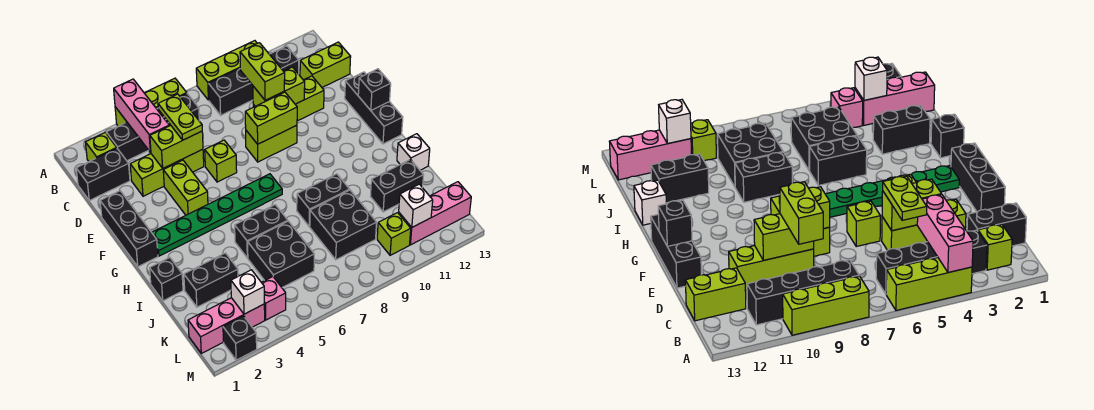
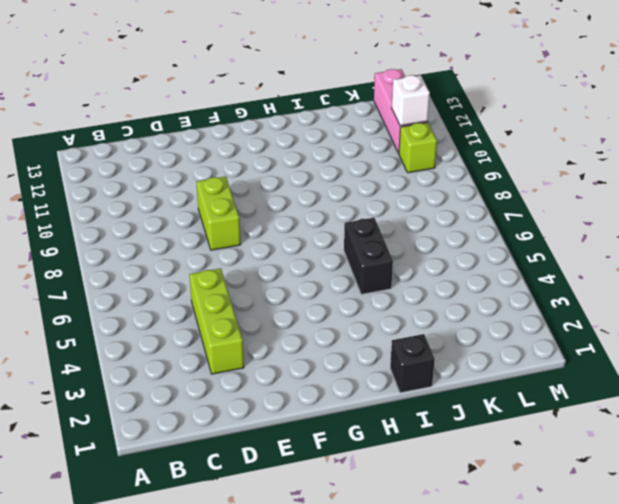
none -> lime brick A4:A6 level 1
none -> lime brick A8:A10 level 1
none -> lime brick B2 level 1
none -> black brick B3:B6 level 1

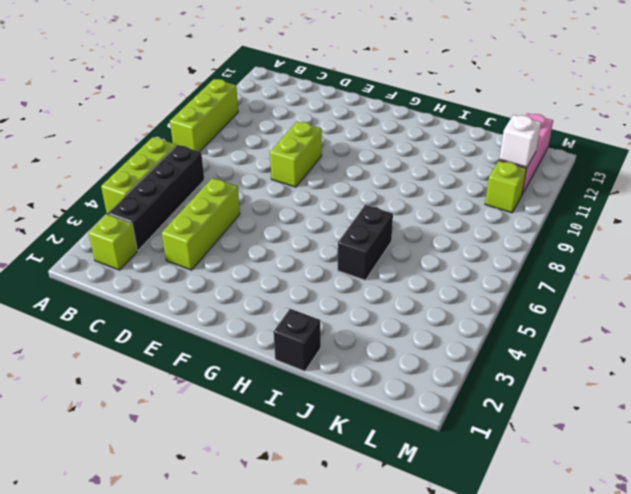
none -> black brick B8:B11 level 1
none -> black brick C1:C2 level 1
none -> lime brick C12:C13 level 1
none -> lime brick D9:D11 level 1

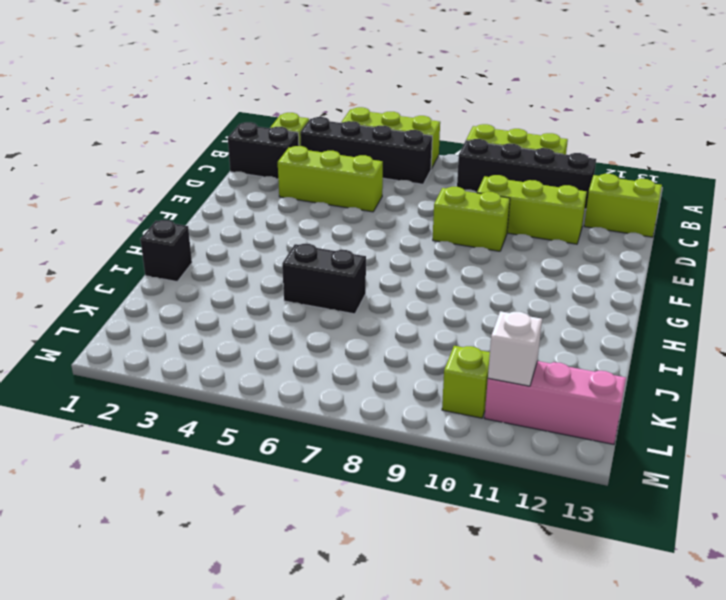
none -> black brick E1:G1 level 1
none -> lime brick E4:F4 level 1
none -> lime brick E6 level 1
none -> black brick E13:G13 level 1

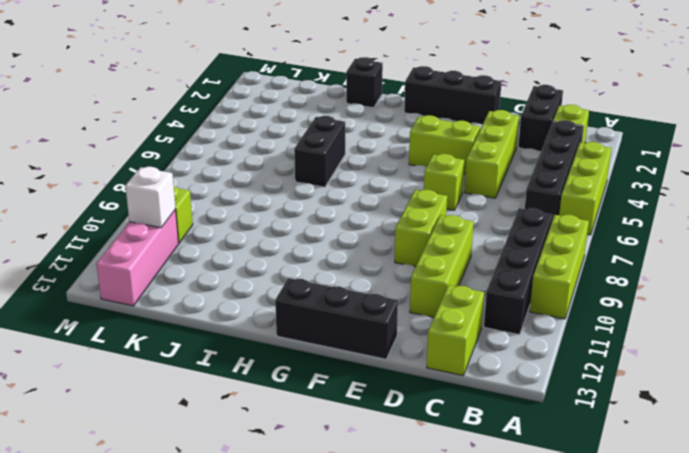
none -> green plate G2:G7 level 1
none -> black brick I8:I9 level 1
none -> white brick I13 level 1
none -> black brick J2:J3 level 1

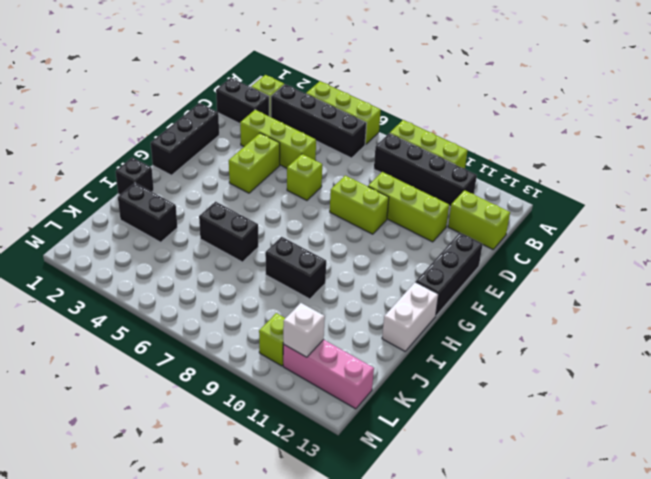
white brick H13:I13 level 1 -> white brick I13 level 1
none -> green plate G2:G7 level 1
none -> black brick J5:K6 level 1
none -> black brick J8:K9 level 1
none -> black brick J11:J12 level 1

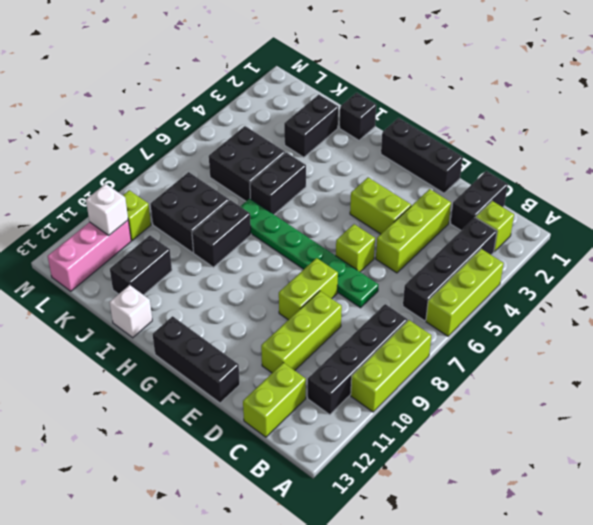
green plate D7:I7 level 1 -> green plate G2:G7 level 1
none -> pink brick L1:L3 level 1
none -> pink brick L4 level 1
none -> black brick M2 level 1
none -> pink brick A4:C4 level 2

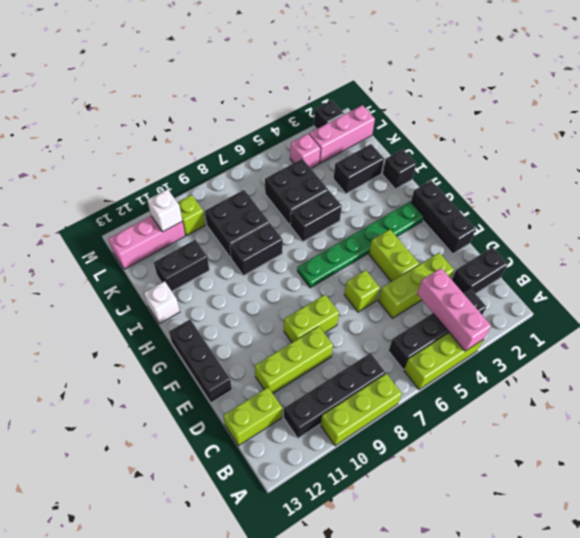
none -> lime brick B2 level 1
none -> lime brick D4:D5 level 2
none -> lime brick D9:D10 level 2
none -> lime brick E8:E9 level 2

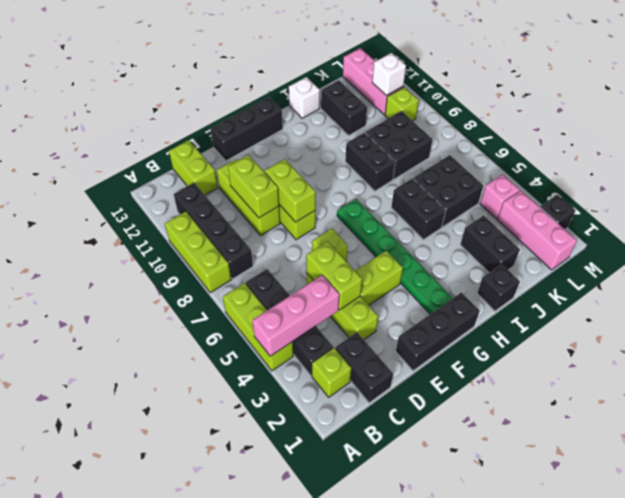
none -> black brick F13 level 2
none -> white brick L3 level 2
none -> lime plate C5:D5 level 3
none -> lime brick C9:D9 level 3

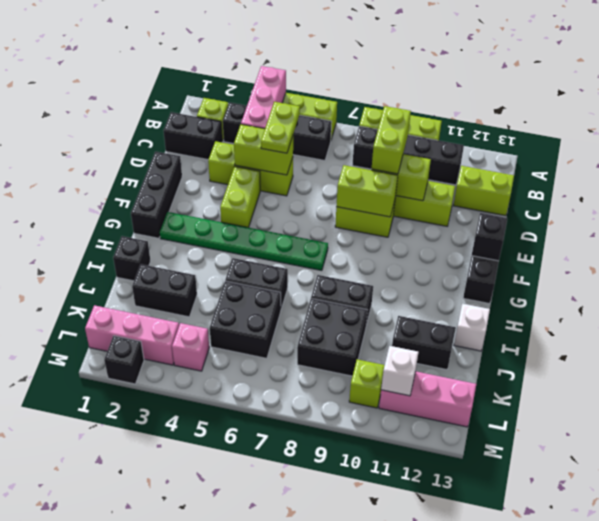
none -> lime brick E6 level 1
none -> white brick L3 level 2

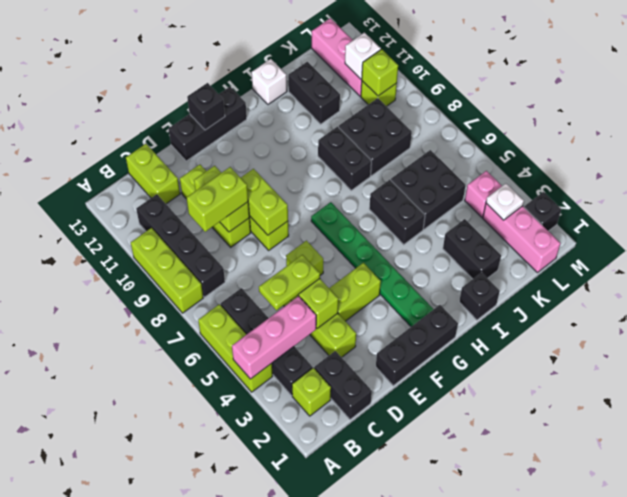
white plate L3 level 2 -> white brick L3 level 2
lime brick L10 level 2 -> none

